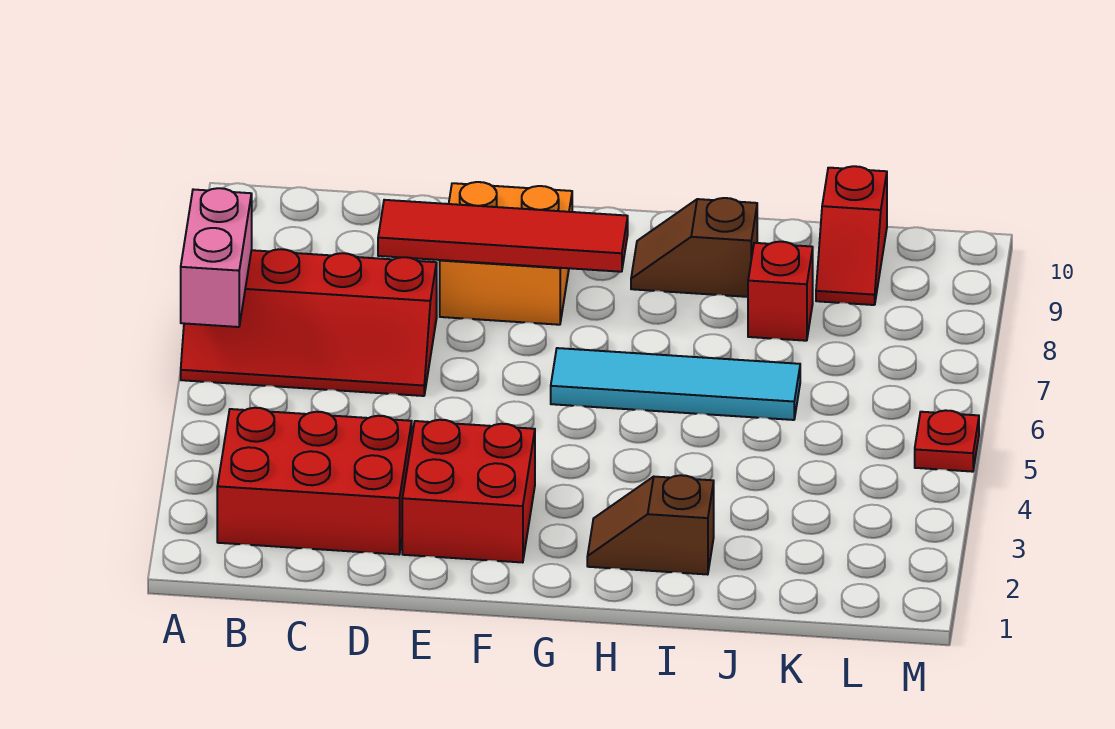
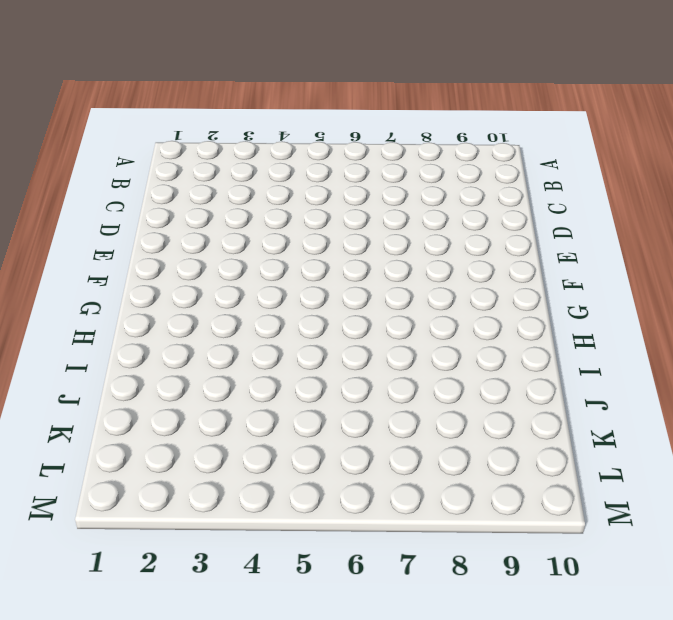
none -> red slope A6:D7 level 1 top 7
none -> red brick B2:D3 level 1
none -> red brick E2:F3 level 1

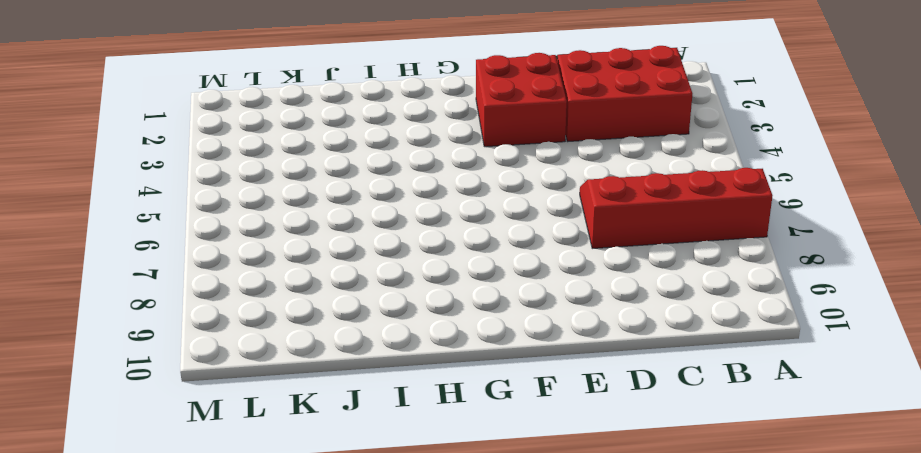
none -> orange brick E8:F9 level 1
none -> cyan tile G6:J6 level 1
none -> brown slope H2:I2 level 1 top I

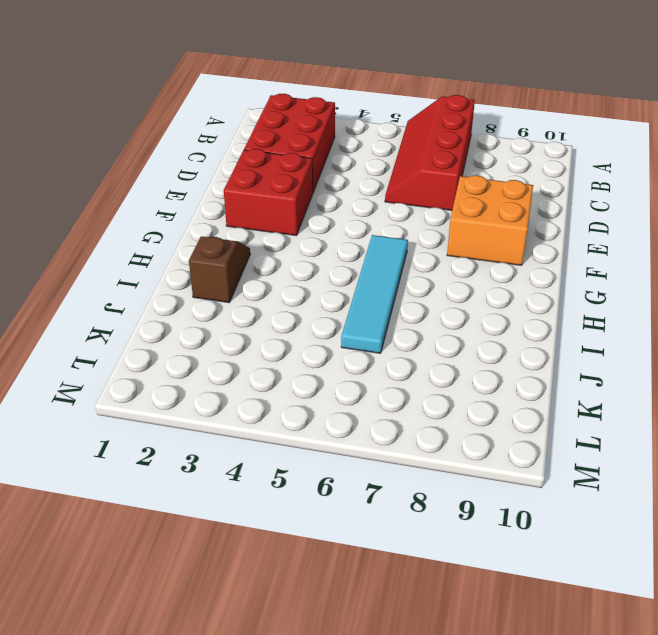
none -> brown slope H9:I9 level 1 top I
none -> red brick J8 level 1
none -> red slope K9:K10 level 1 top 10

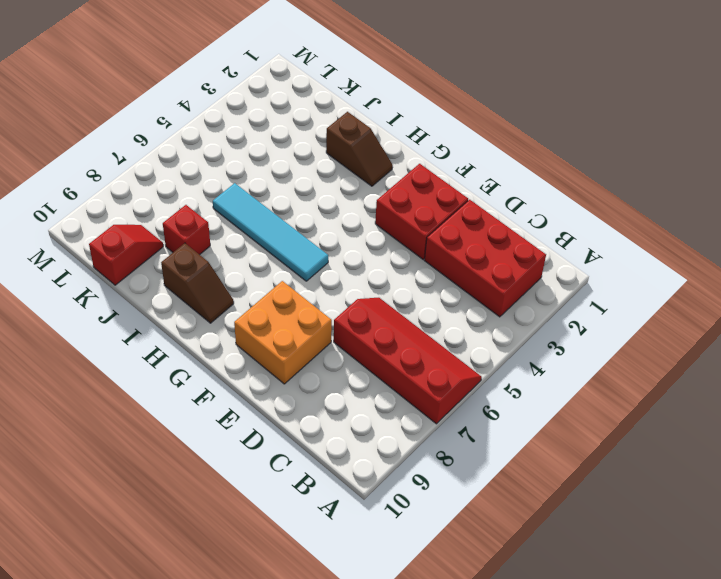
none -> red plate M5 level 1
none -> pink brick A6:A7 level 2
none -> red tile D8:G8 level 2

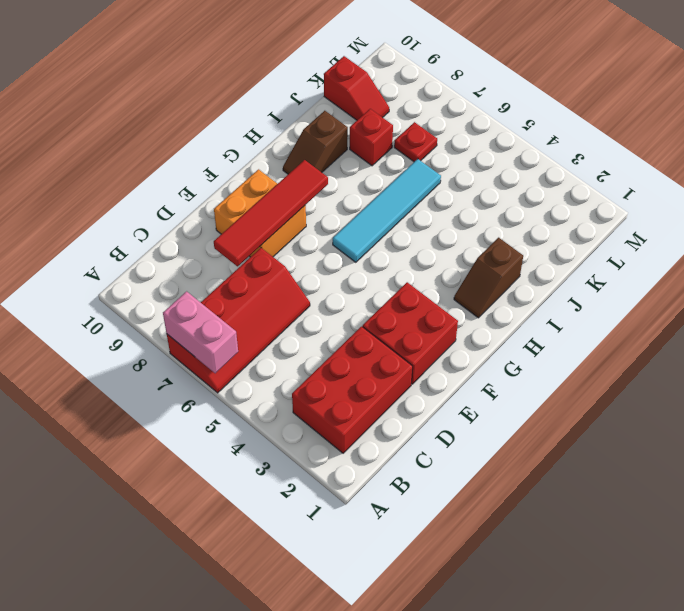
red plate K7 level 1 -> red plate M5 level 1

